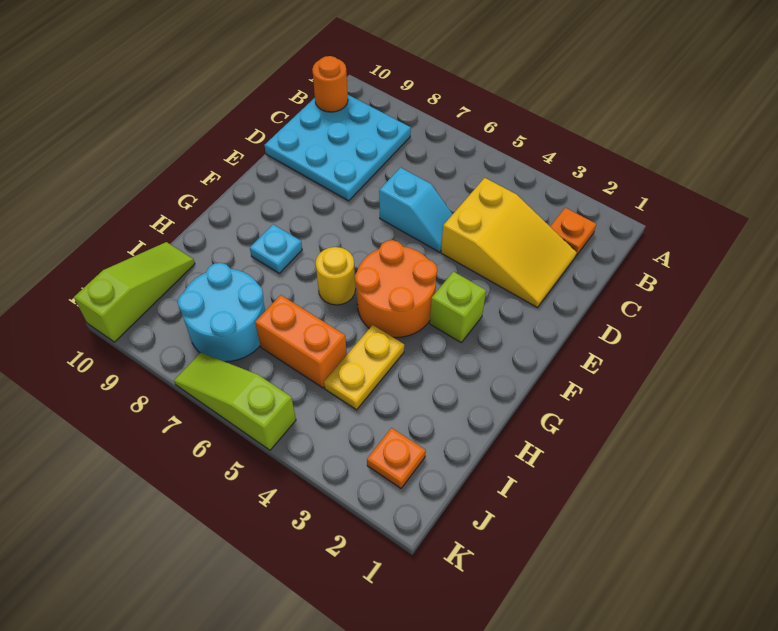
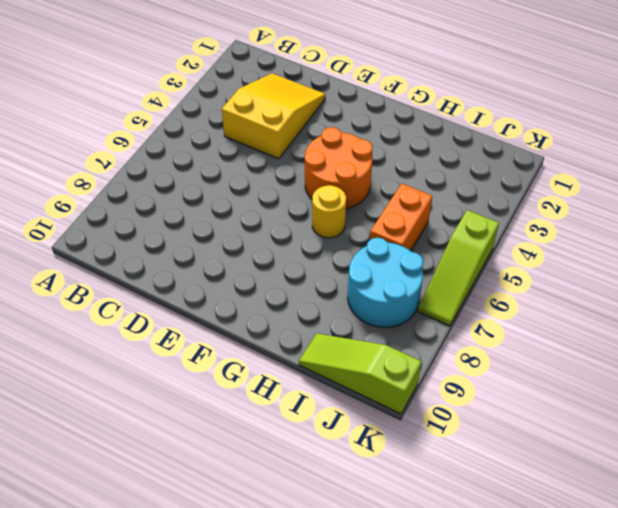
none -> orange plate B2 level 1
none -> cyan plate B8:D10 level 1
none -> cyan slope D5:D6 level 1 top 6

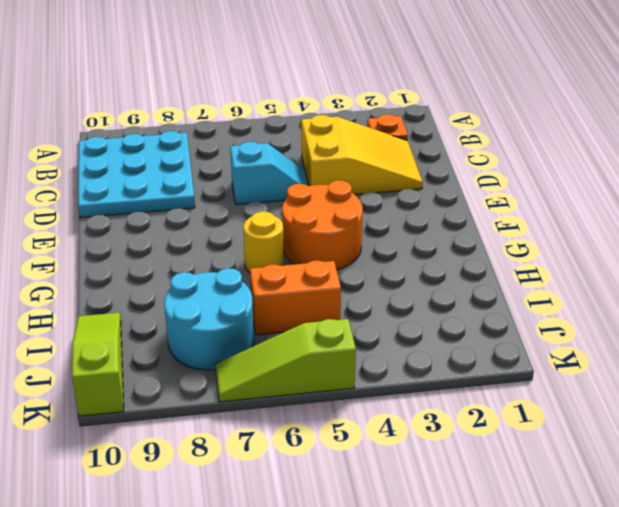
none -> lime brick F3 level 1
none -> cyan plate G8 level 1
none -> yellow plate H4:I4 level 1

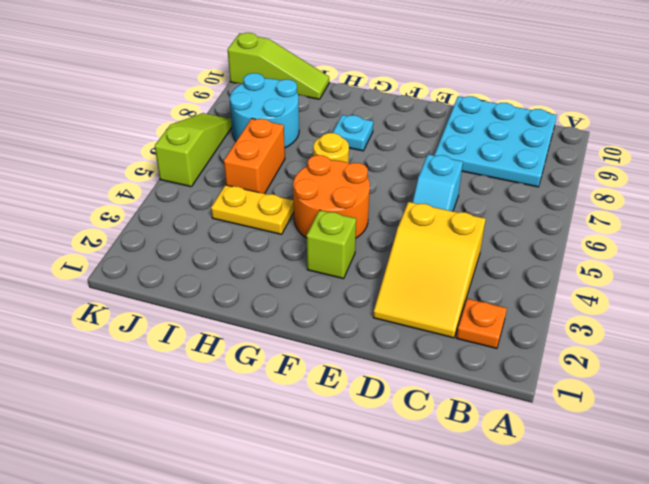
none -> orange plate J2 level 1
none -> orange round brick B10 level 2

